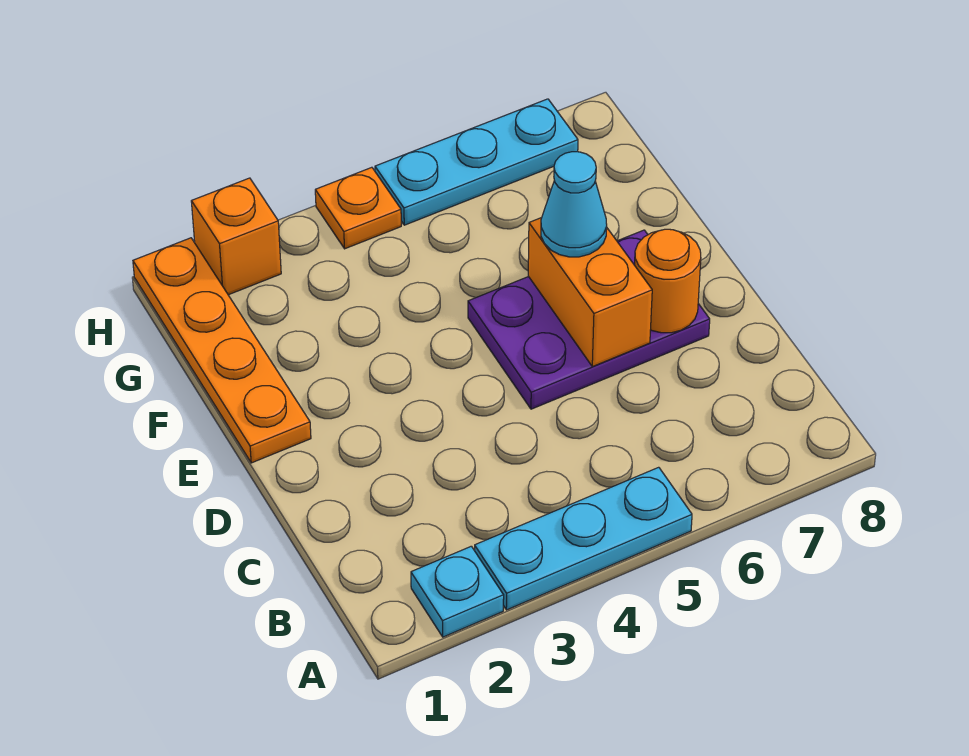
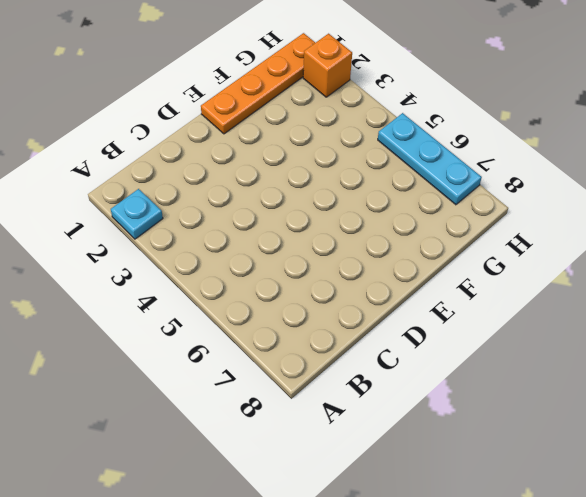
none -> cyan plate A3:A5 level 1
none -> purple plate D5:E7 level 1

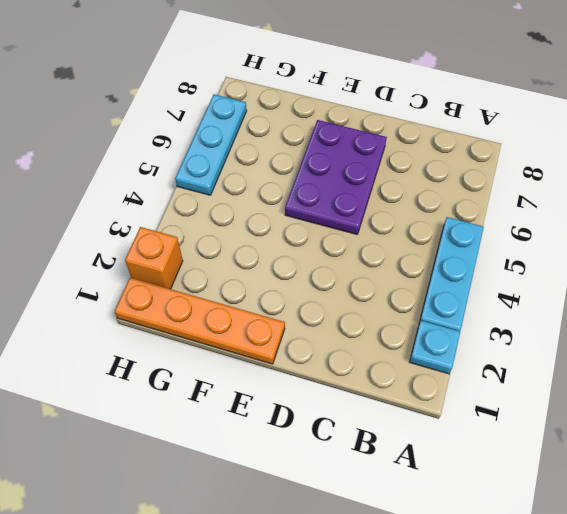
none -> orange plate H4 level 1
none -> orange brick D6:E6 level 2

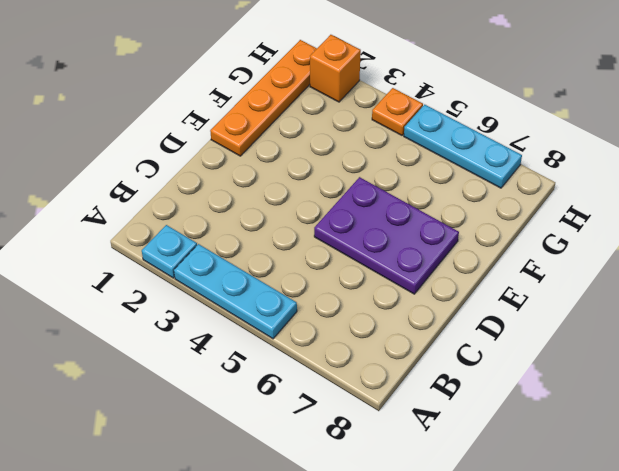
none -> orange brick D6:E6 level 2
none -> orange round brick D7 level 2

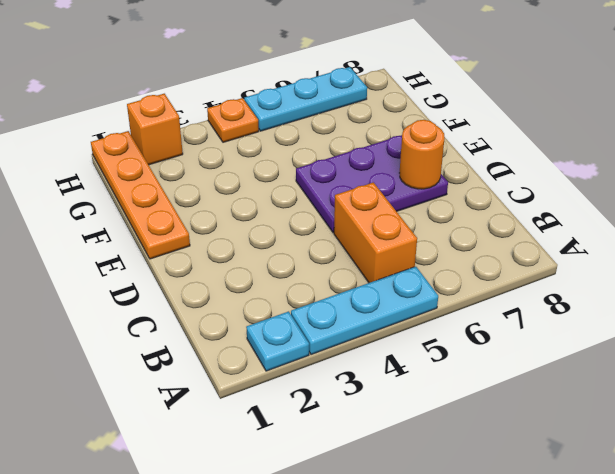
orange brick B5:C5 level 1 -> orange brick D6:E6 level 2
none -> cyan cone E6 level 3

